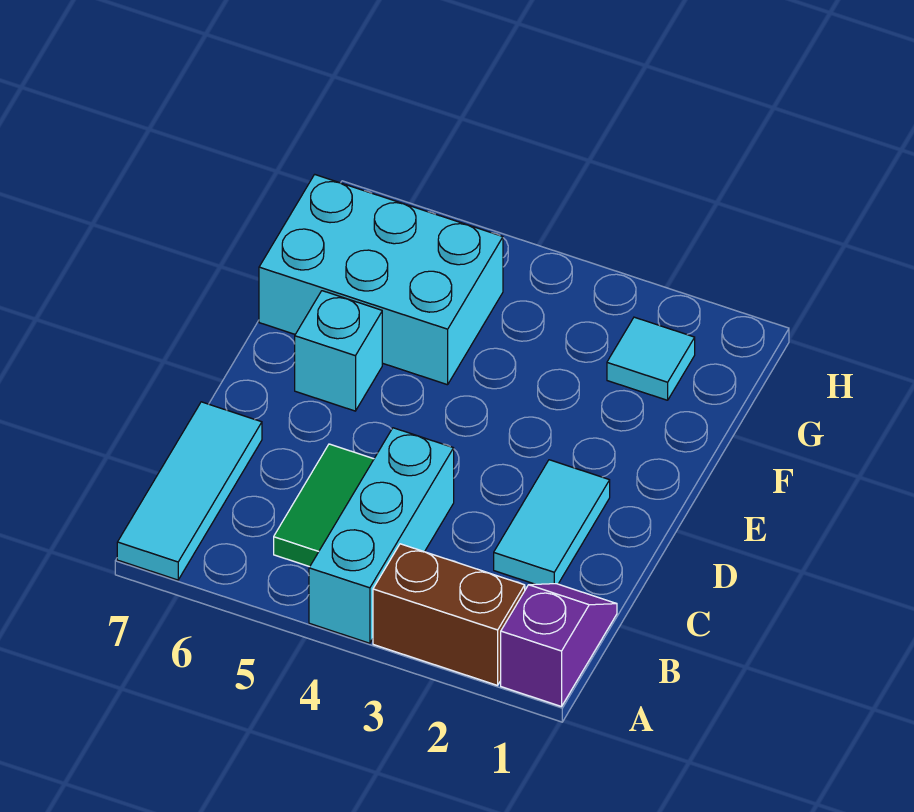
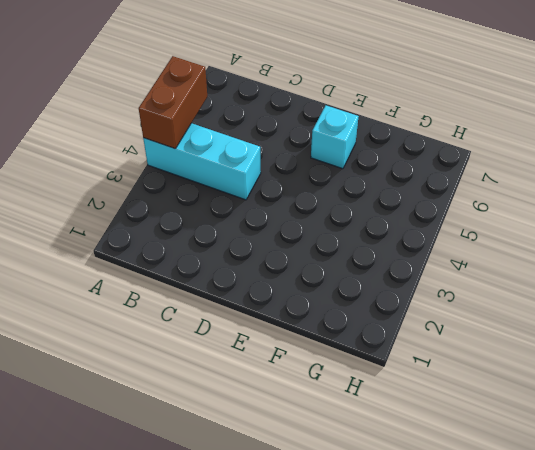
brown brick A4:A5 level 2 -> brown brick A2:A3 level 1
none -> purple slope A1:B1 level 1 top A
none -> cyan tile A7:C7 level 1

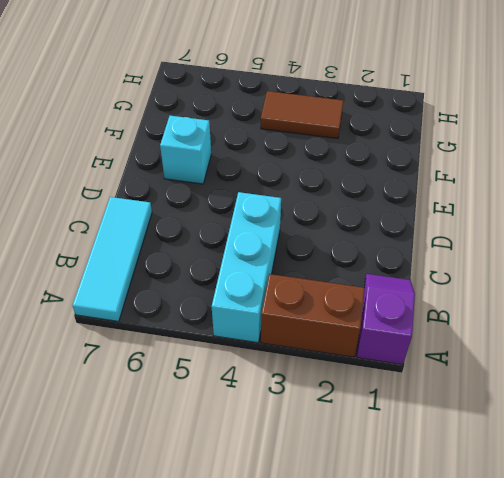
brown tile G3:G4 level 1 -> none
none -> green tile B5:C5 level 1
none -> cyan tile C2:D2 level 1

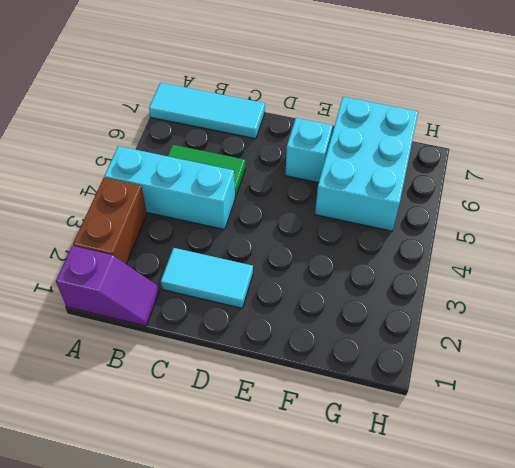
none -> cyan tile G2 level 1

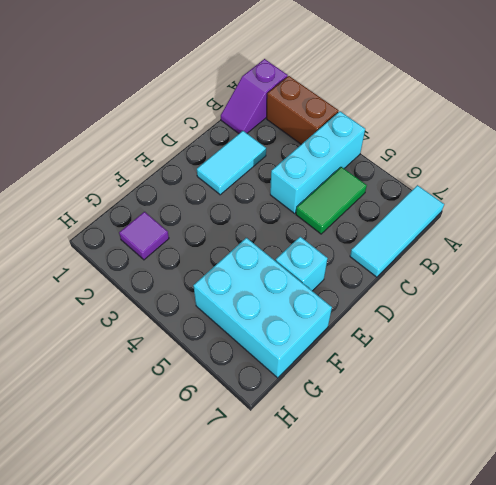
purple tile G2 level 1 -> cyan tile G2 level 1

